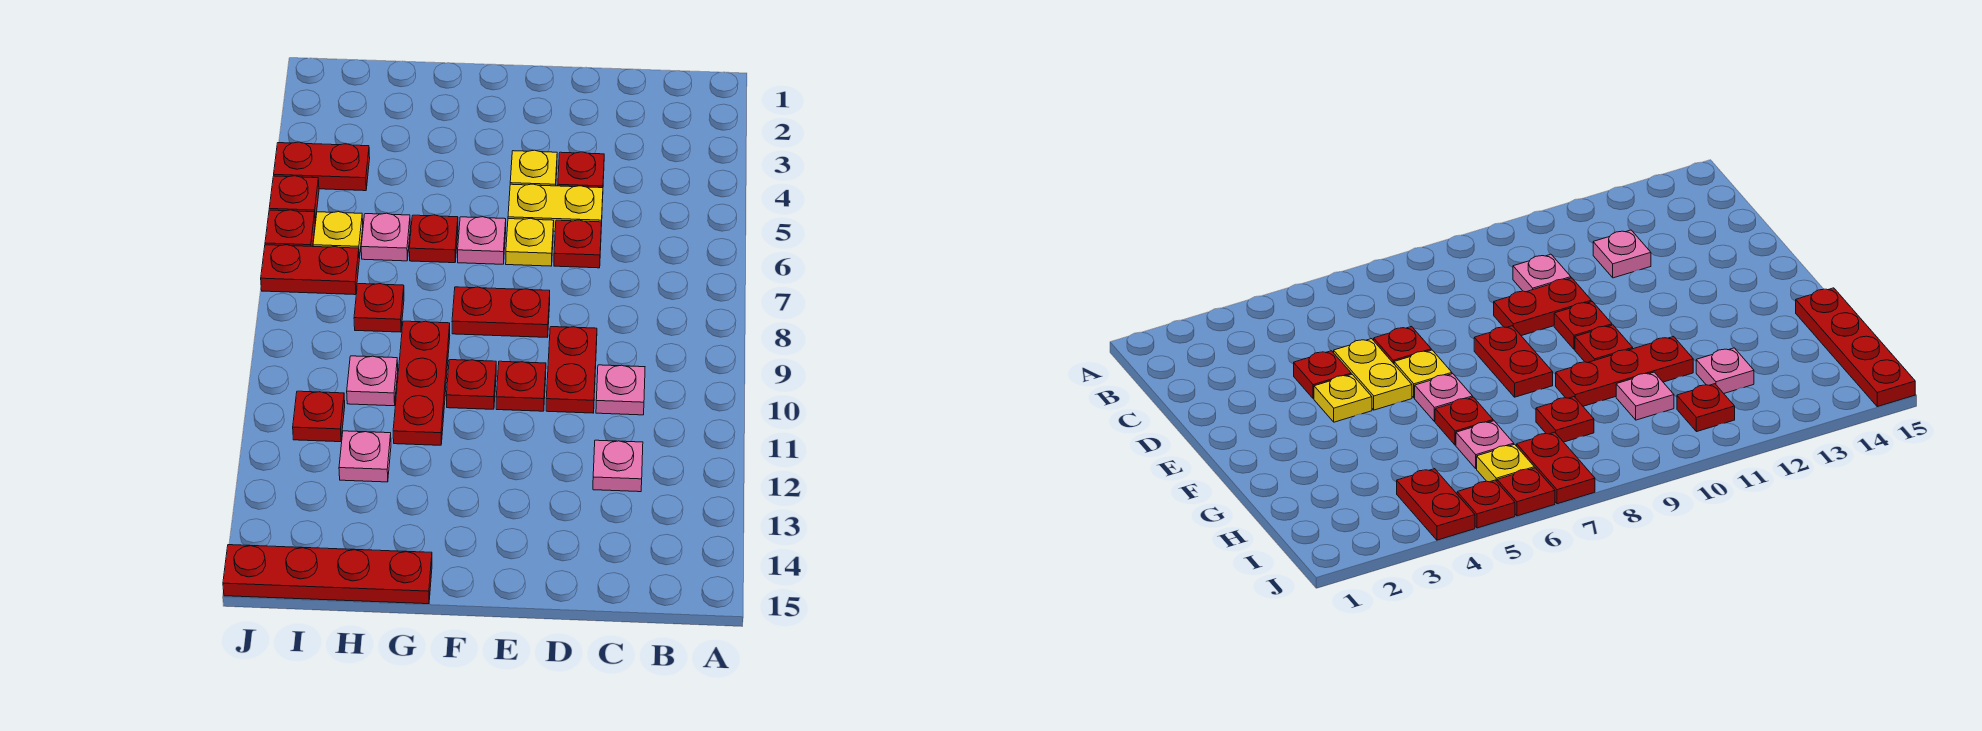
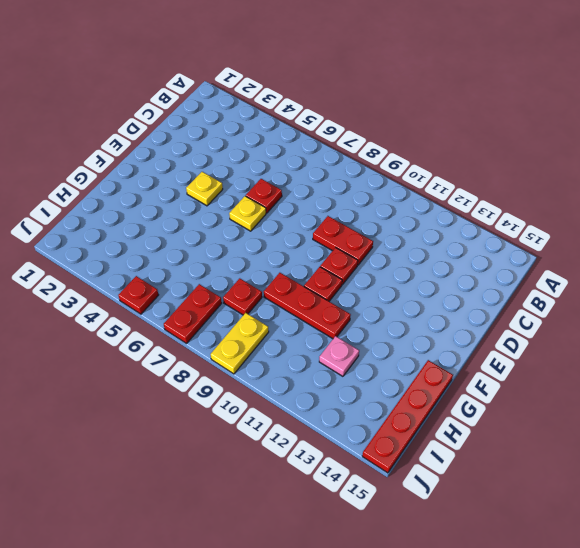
yellow plate I9:J9 level 1 -> yellow plate D5:E5 level 1
none -> pink plate C10 level 1
none -> pink plate C12 level 1
none -> red plate D4 level 1

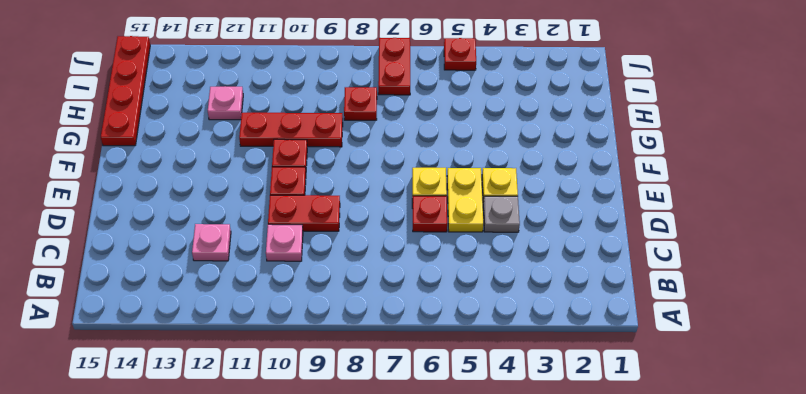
grey plate D4 level 1 -> red plate D4 level 1
none -> red plate E8:F8 level 1
none -> pink plate F6 level 1
none -> red plate G6 level 1

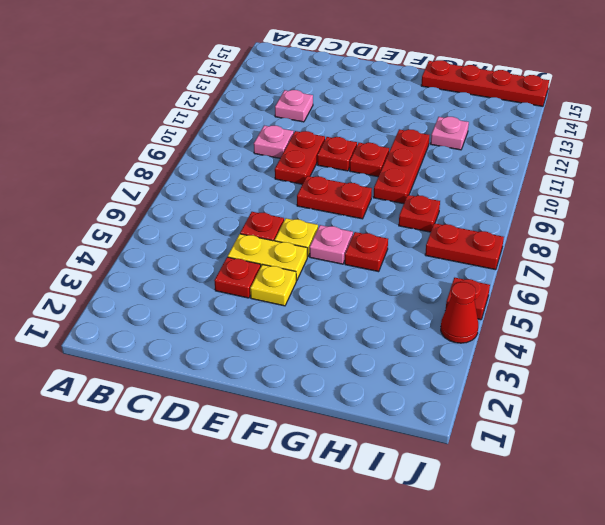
red cone J4 level 1 -> red plate I4:J4 level 1
none -> pink plate H6 level 1
none -> pink plate H10 level 1
none -> yellow plate I6 level 1

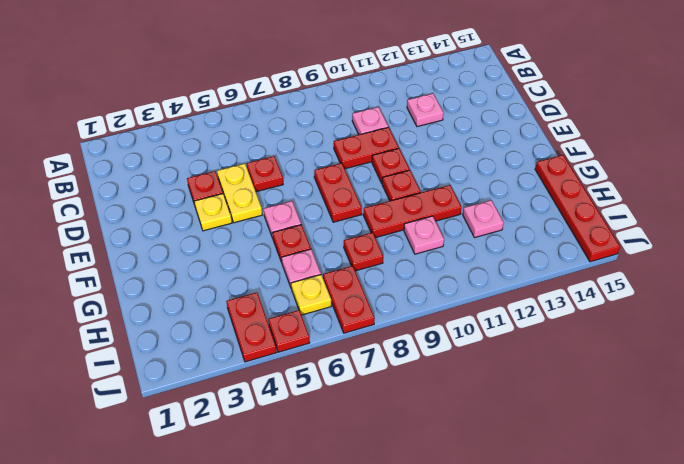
none -> yellow plate E6 level 1
none -> red plate I11 level 1
none -> red plate J6 level 1

